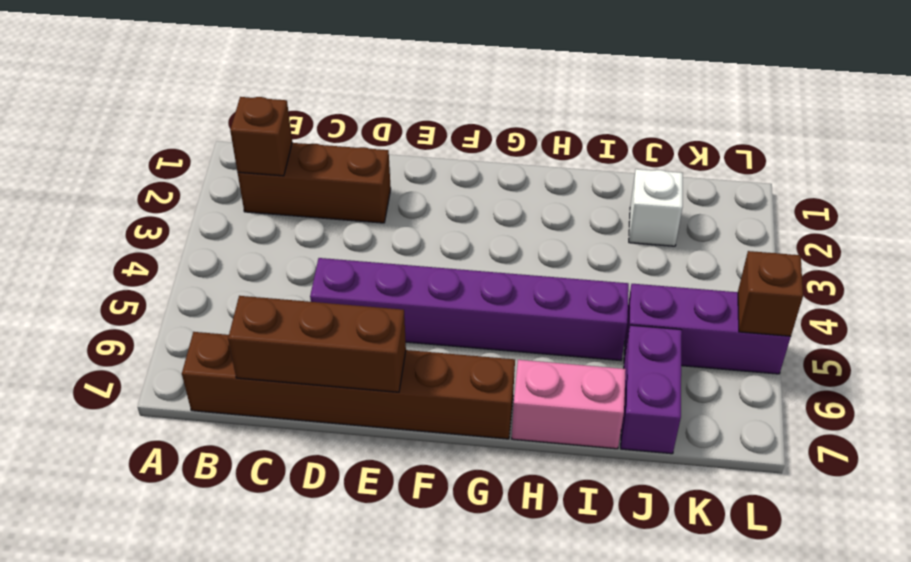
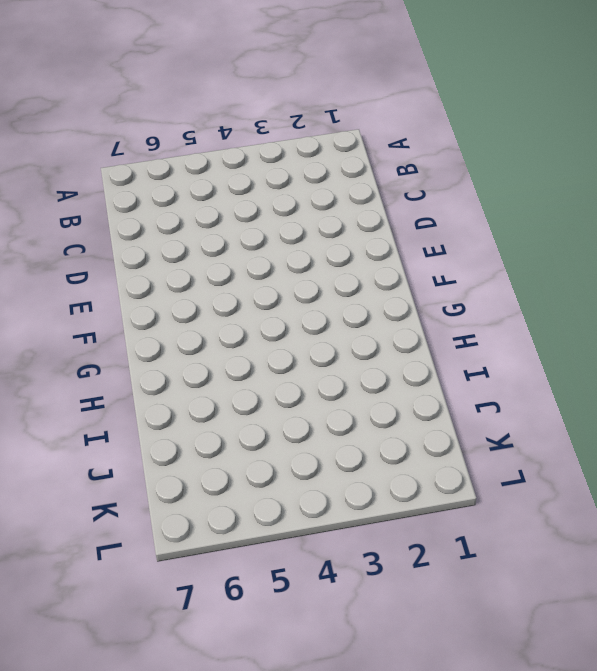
none -> brown brick B2:D2 level 1
none -> brown brick B7:G7 level 1

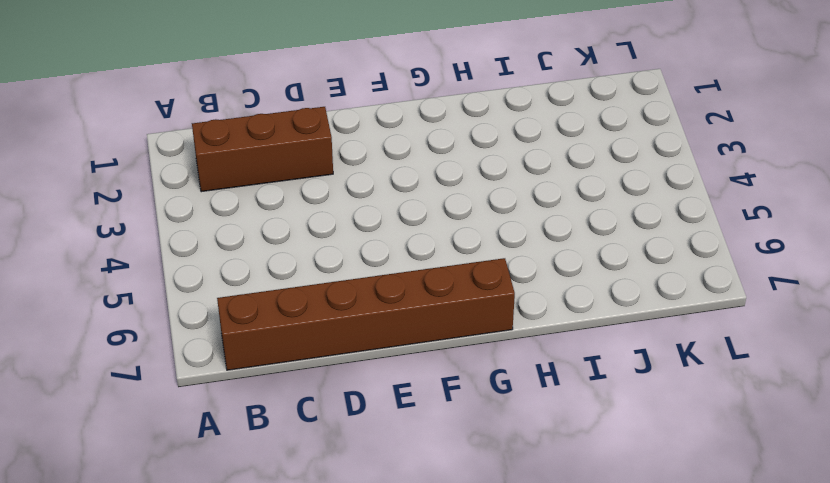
none -> purple brick D5:I5 level 1
none -> pink brick H7:I7 level 1

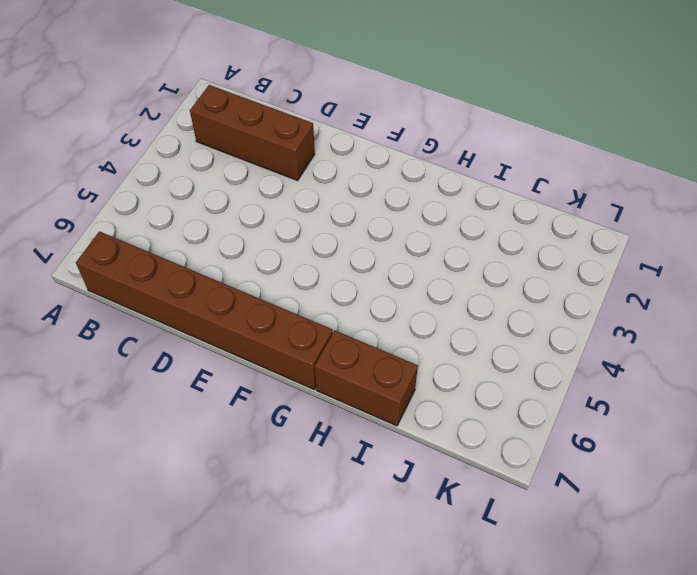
brown brick H7:I7 level 1 -> pink brick H7:I7 level 1
none -> purple brick D5:I5 level 1
none -> white brick J2 level 1

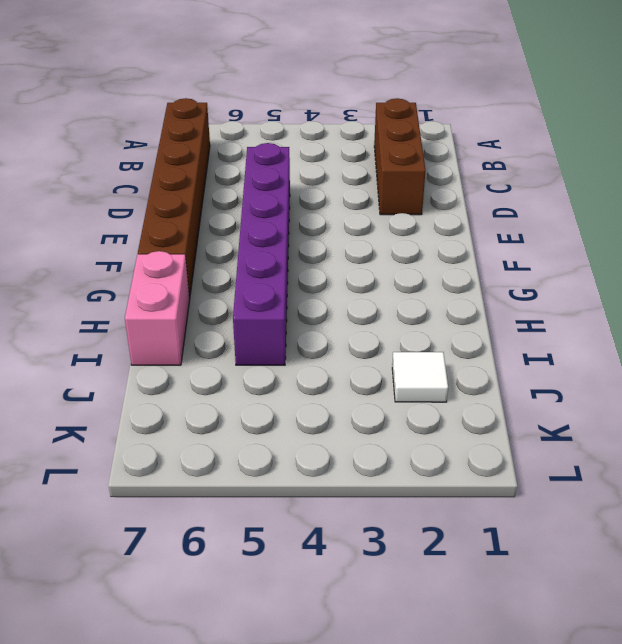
white tile J2 level 1 -> white brick J2 level 1
none -> purple brick J5:L5 level 1
none -> purple brick J6:J7 level 1

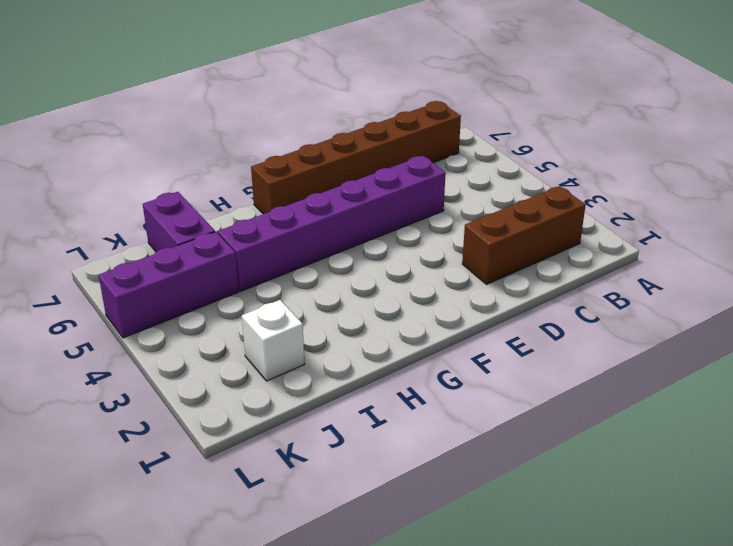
none -> pink brick H7:I7 level 1
none -> brown brick B2 level 2

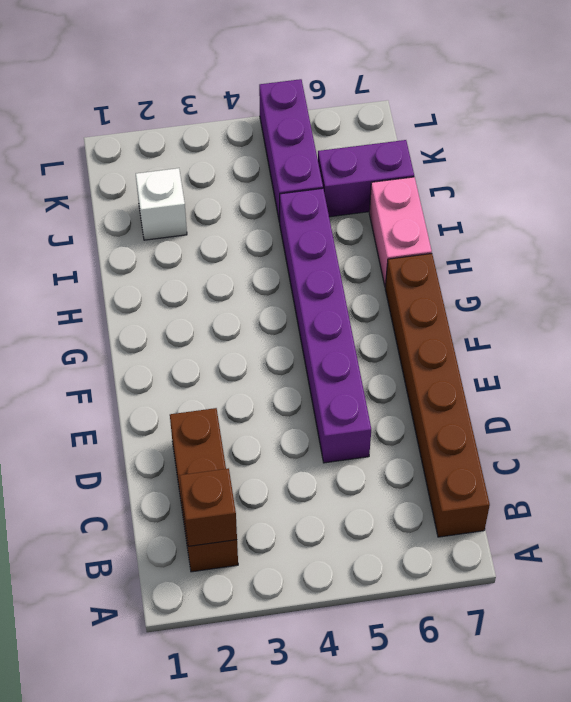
none -> brown brick C7:E7 level 2
none -> brown brick L5 level 2

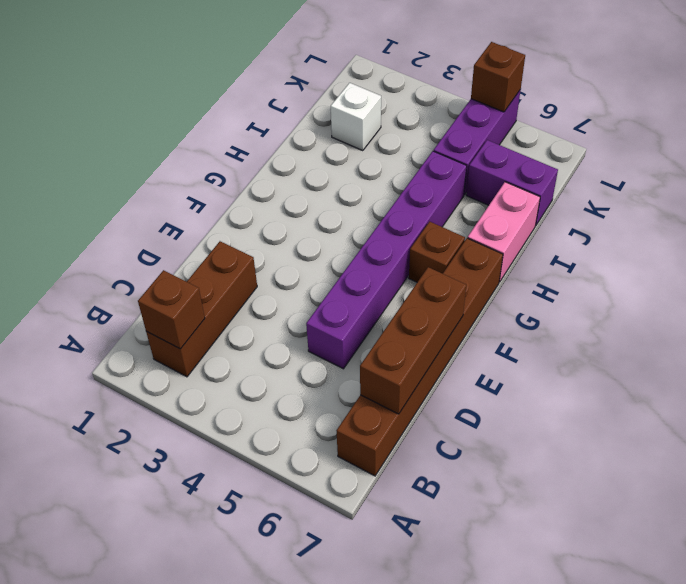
brown brick G6 level 1 -> none

